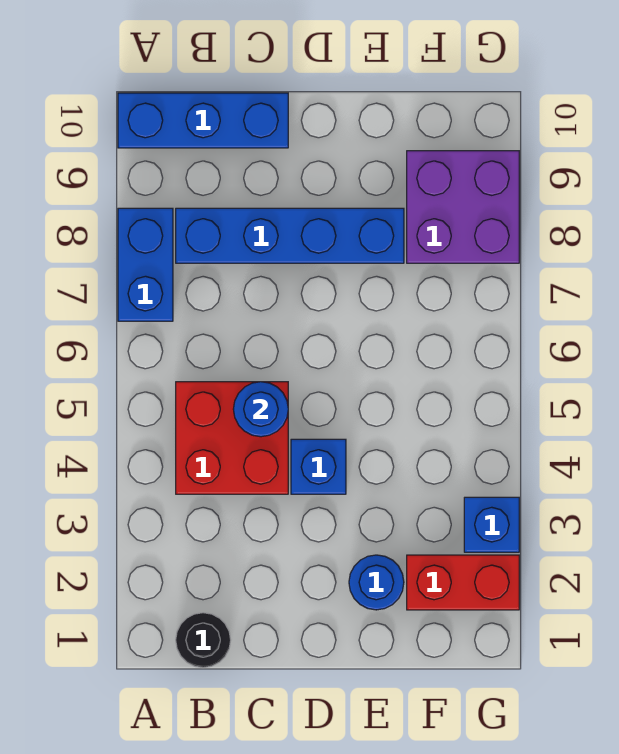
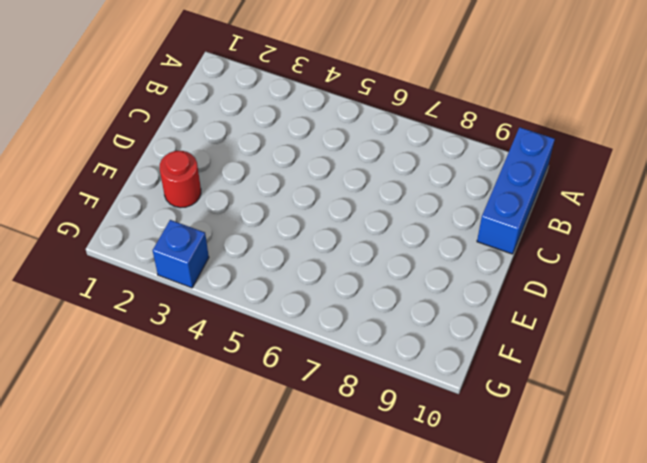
red round brick E2 level 1 -> blue round brick E2 level 1
none -> blue brick A7:A8 level 1
none -> black round brick B1 level 1

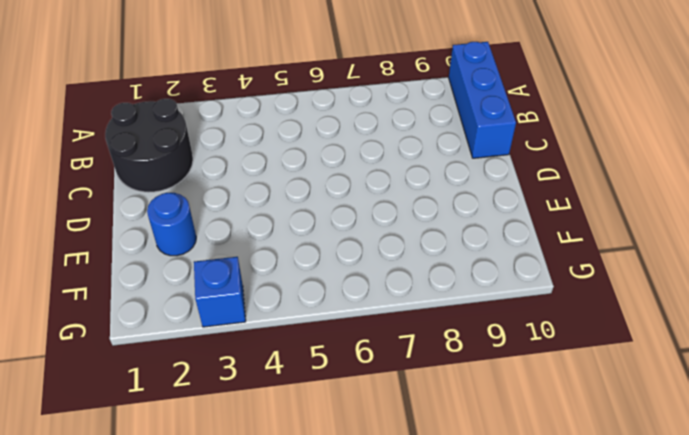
black round brick B1:C2 level 1 -> black round brick B1 level 1
none -> blue brick A7:A8 level 1
none -> red brick B4:C5 level 1

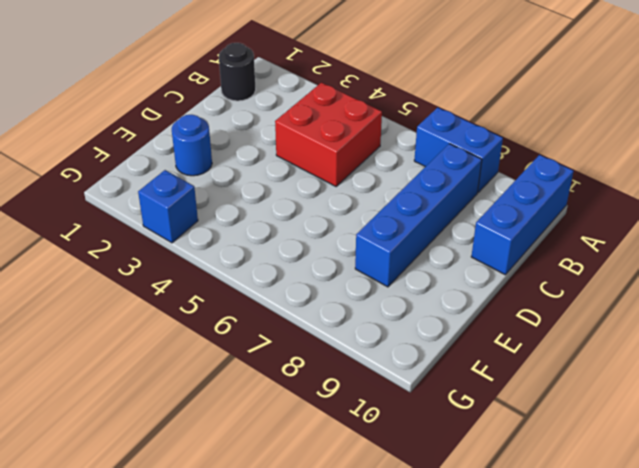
none -> blue brick D4 level 1
none -> red brick F2:G2 level 1

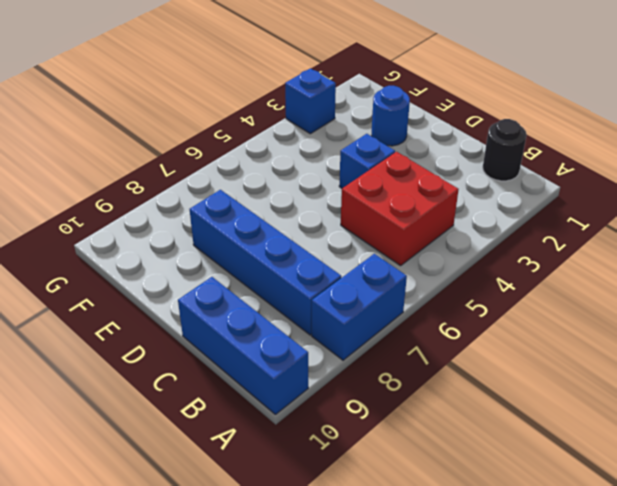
none -> red brick F2:G2 level 1
none -> purple brick F8:G9 level 1

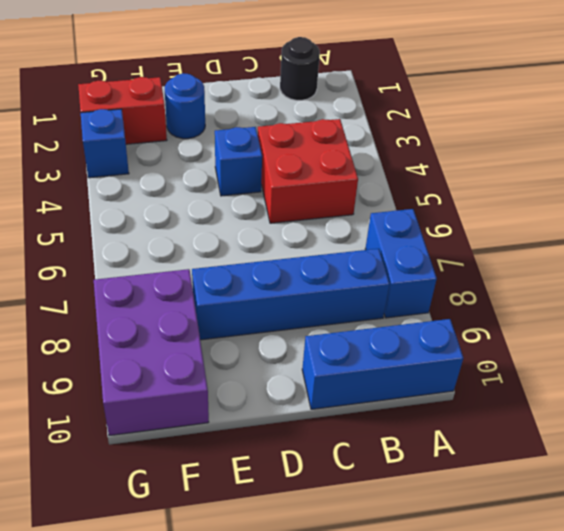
purple brick F8:G10 level 1 -> purple brick F8:G9 level 1
none -> blue round brick C5 level 2

